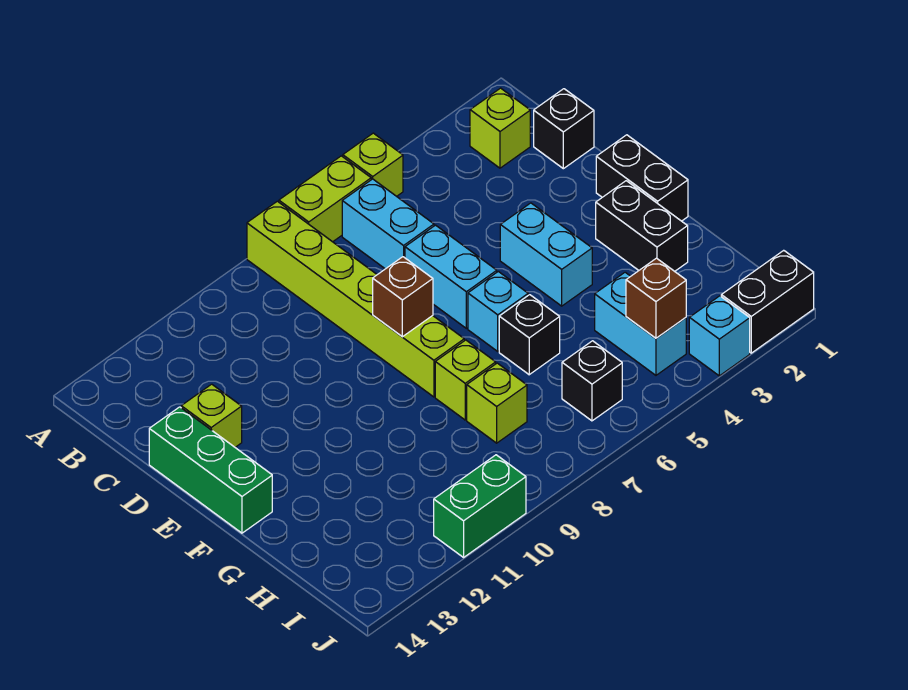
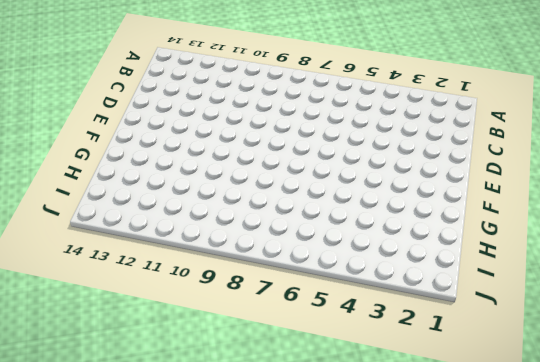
none -> lime brick A5 level 1
none -> lime brick A6:A7 level 1
none -> lime brick A8:F8 level 1

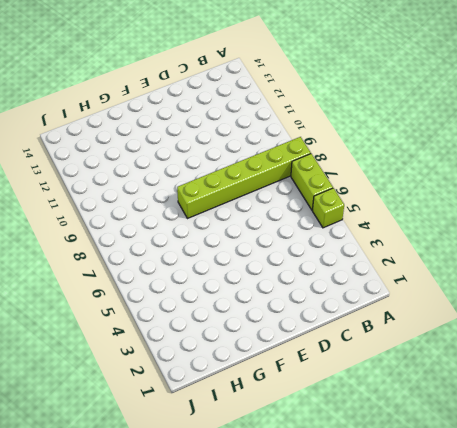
none -> lime brick B2 level 1
none -> cyan brick B6:C6 level 1
none -> black brick C1 level 1

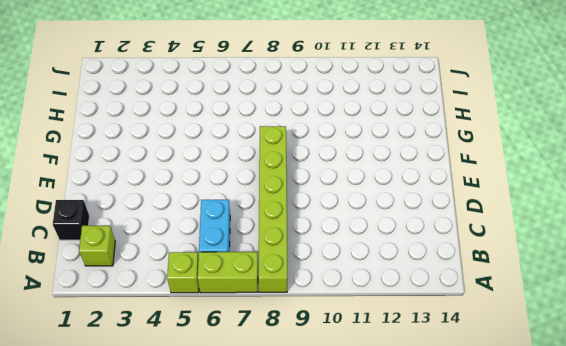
none -> cyan brick D6:E6 level 1
none -> lime brick D13 level 1
none -> green brick D14:F14 level 1

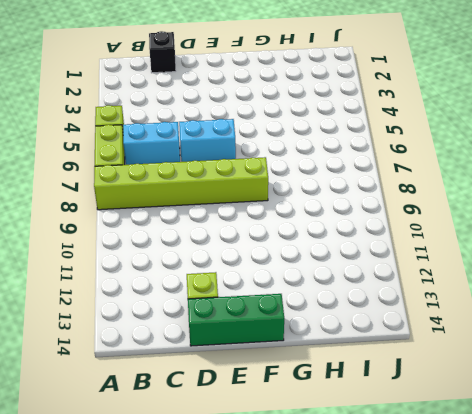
none -> lime brick B2 level 1
none -> black brick E1:F1 level 1
none -> cyan brick E4:F4 level 1

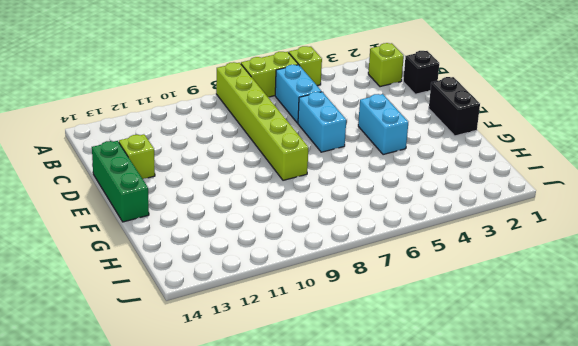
none -> black brick F2:G2 level 1
none -> cyan brick F6 level 1
none -> black brick G6 level 1

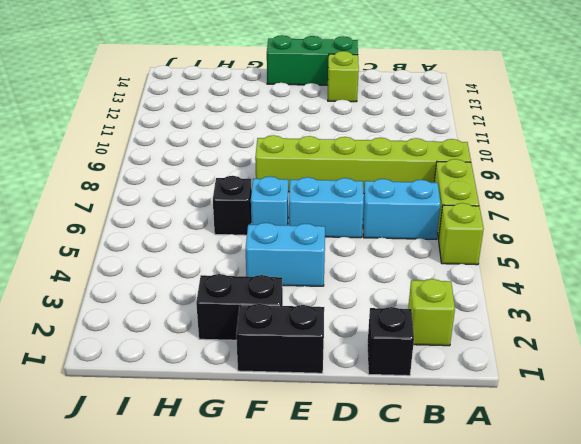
none -> lime brick G8 level 1
none -> cyan brick H4:I4 level 1
none -> lime brick H8 level 1

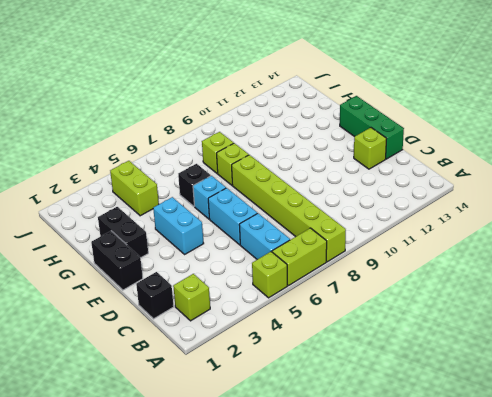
lime brick H4:I4 level 1 -> cyan brick H4:I4 level 1
none -> black brick I6 level 1
none -> black brick J1:J2 level 1
none -> cyan brick J3 level 1

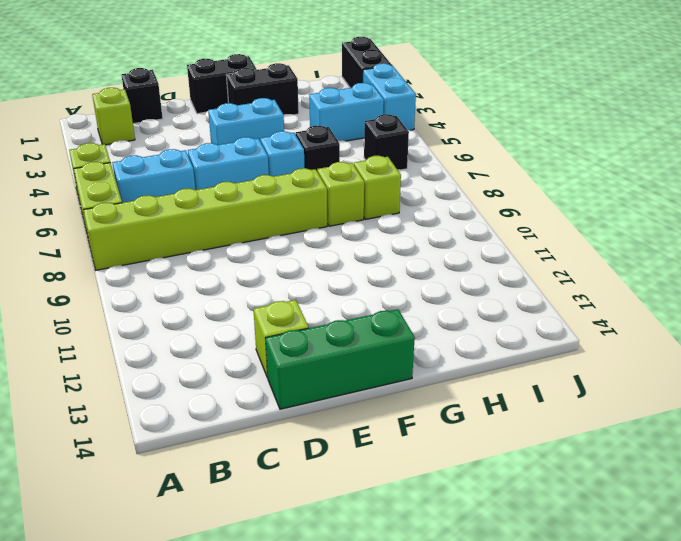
cyan brick J3:J4 level 1 -> cyan brick J3 level 1
none -> green brick J10:J11 level 1
none -> brown brick E8 level 2
none -> brown brick I4 level 2

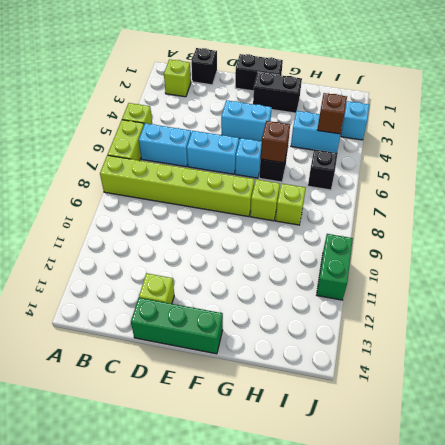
brown brick G6 level 2 -> brown brick E8 level 2
none -> black brick J1:J2 level 1

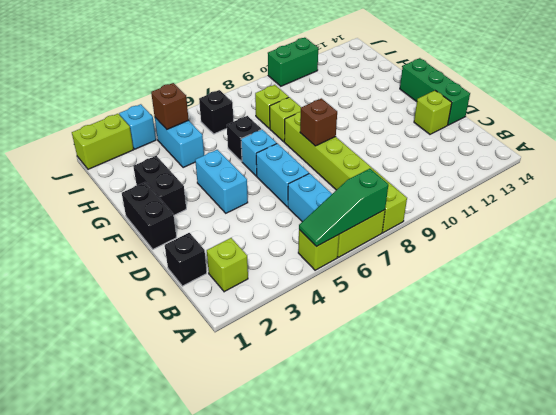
green slope A5:A7 level 2 top 7 -> none
lime brick J1:J2 level 1 -> black brick J1:J2 level 1

